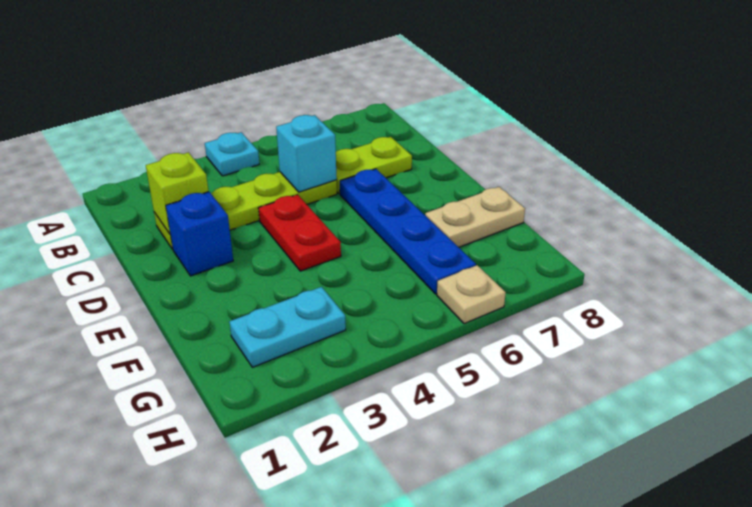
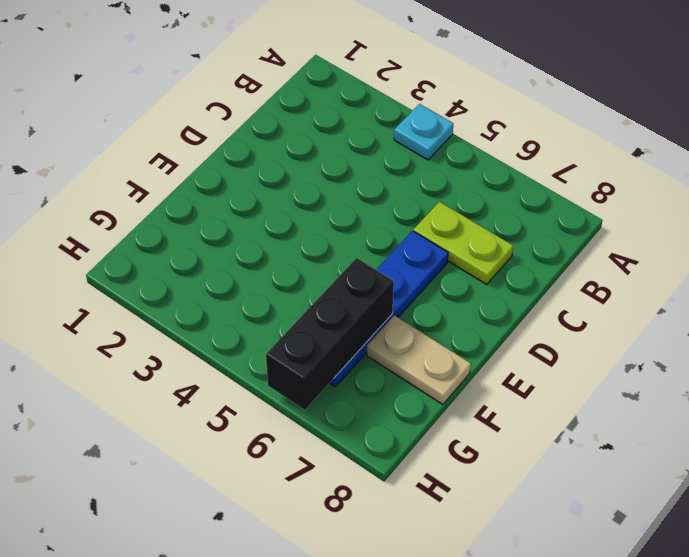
black brick F6:H6 level 2 -> none
none -> lime plate C2:C5 level 1
none -> blue brick D2 level 1

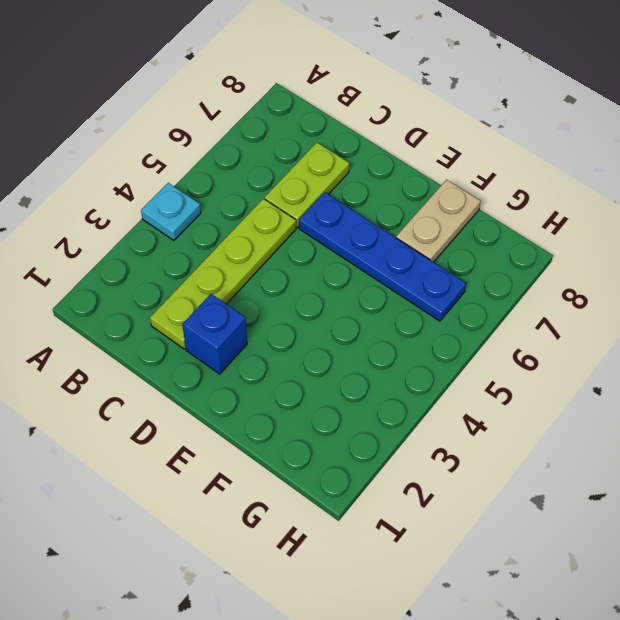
none -> red plate D4:E4 level 1
none -> cyan plate G2:G3 level 1

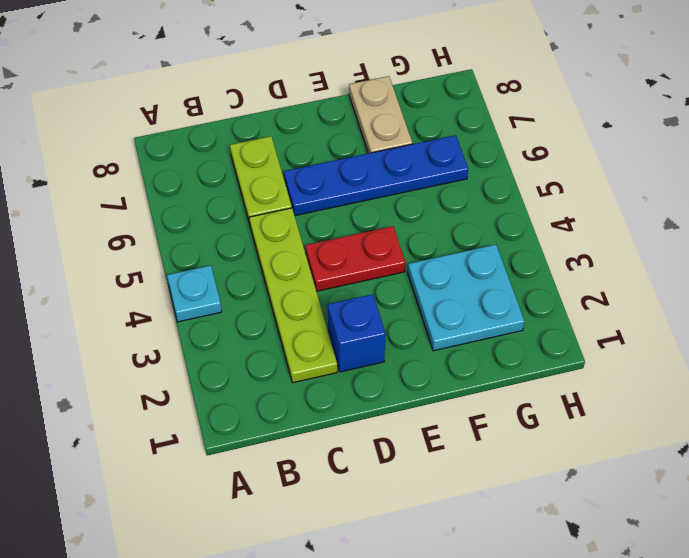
cyan plate F2:G3 level 1 -> cyan plate G2:G3 level 1
none -> tan plate H6 level 1
none -> lime brick C2 level 2

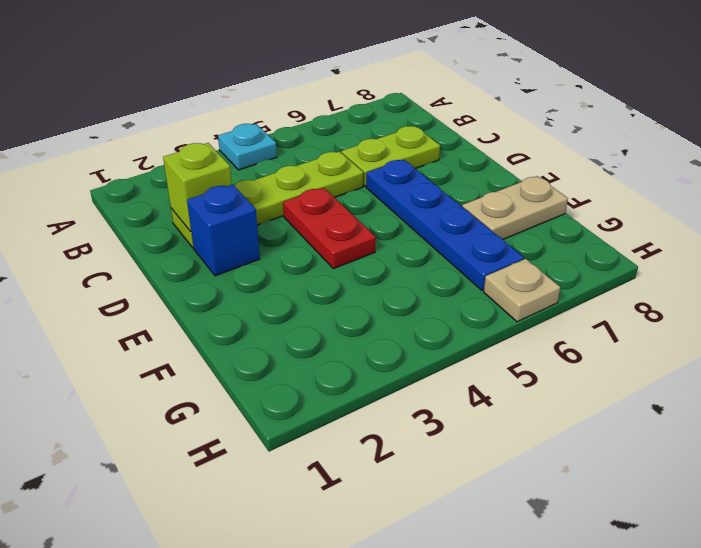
none -> cyan plate G2:G3 level 1
none -> cyan brick C5 level 2

